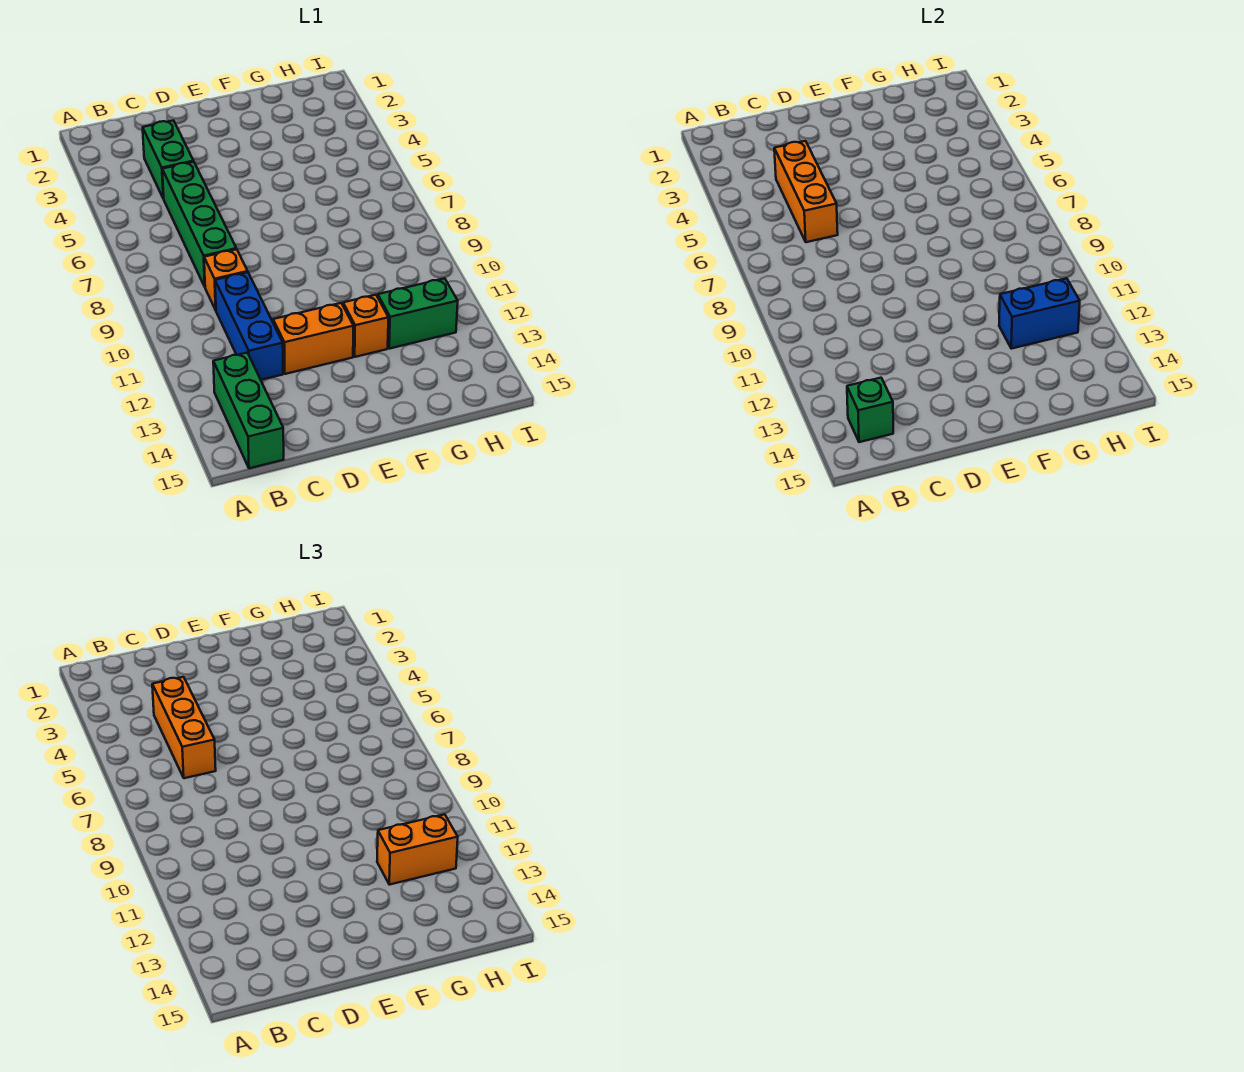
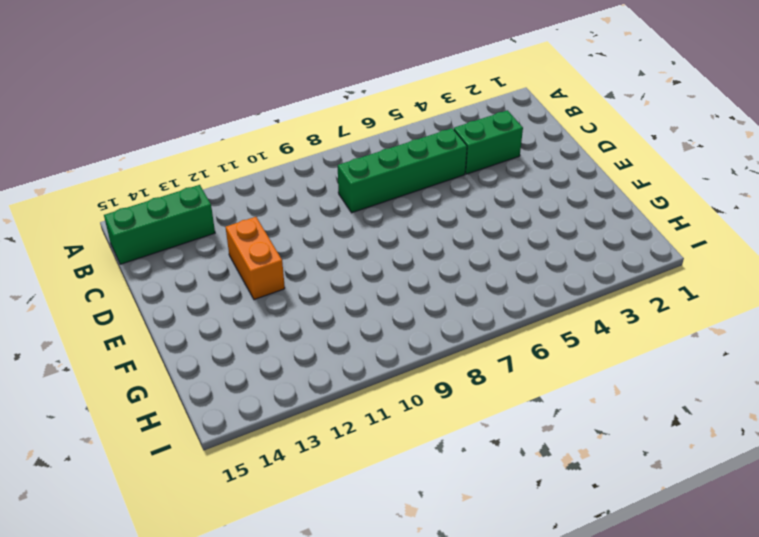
none -> orange brick C9 level 1
none -> blue brick C10:C12 level 1
none -> orange brick F12 level 1

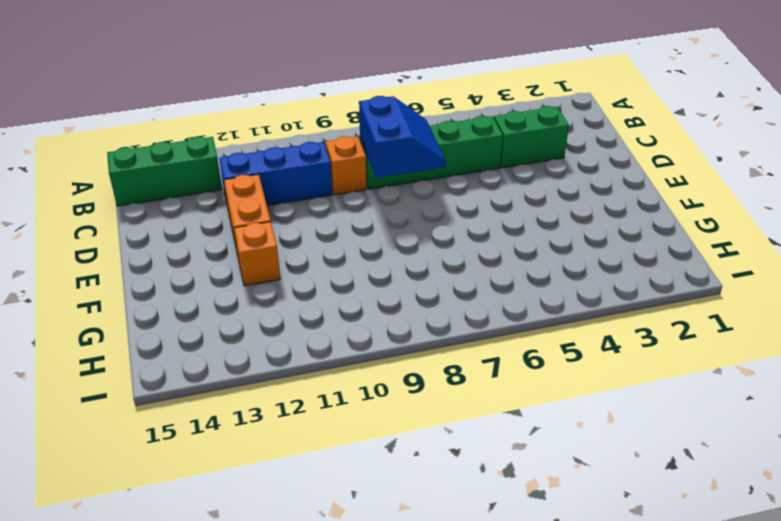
blue slope C7:D8 level 2 top 8 -> none
none -> green brick G12:H12 level 1
none -> green brick B14 level 2
none -> orange brick C4:C6 level 2

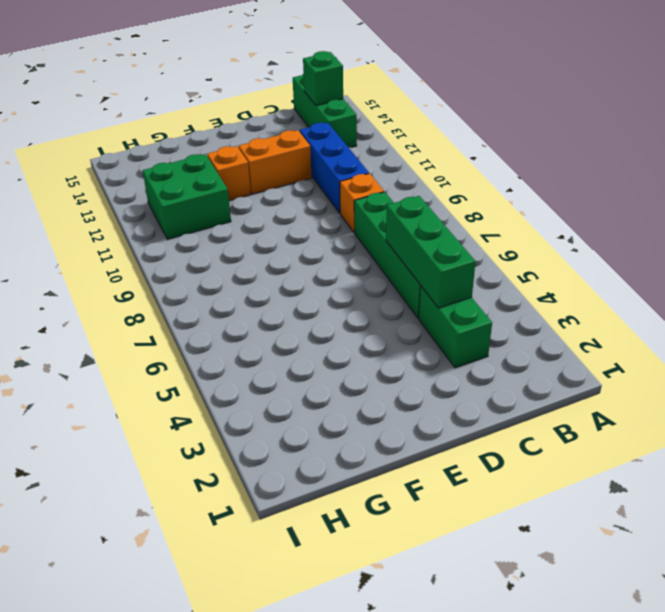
green brick C4:C6 level 2 -> orange brick C4:C6 level 2
green brick G11:H12 level 1 -> green brick G12:H12 level 1
none -> blue brick G12:H12 level 2
none -> orange brick C4:C6 level 3
none -> orange brick G12:H12 level 3

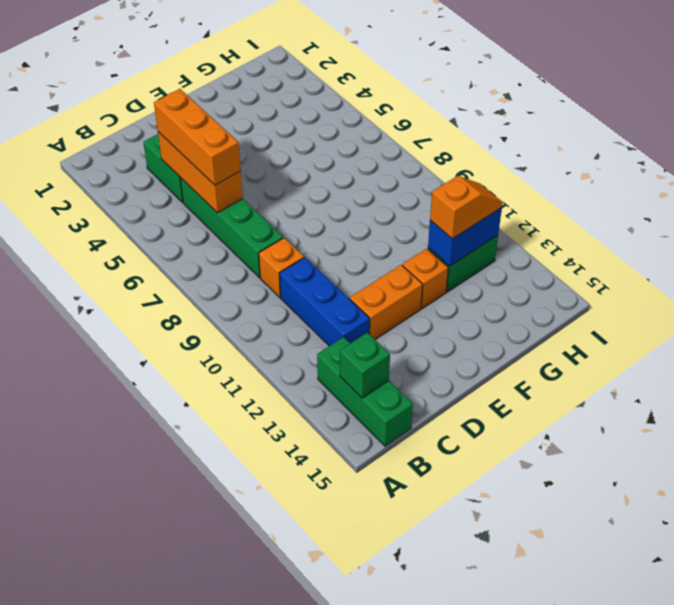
orange slope G12:H12 level 3 top G -> orange brick G12:H12 level 3

